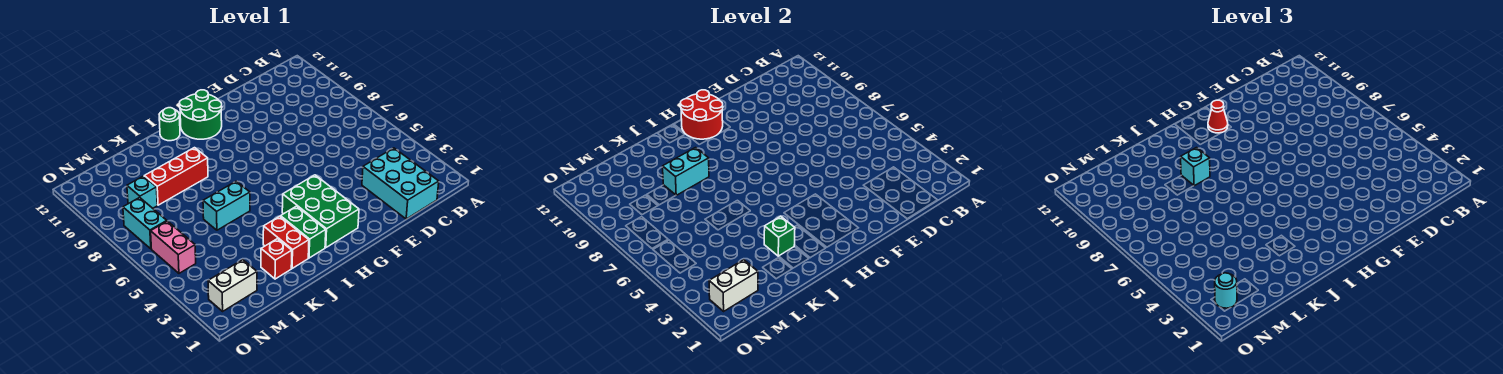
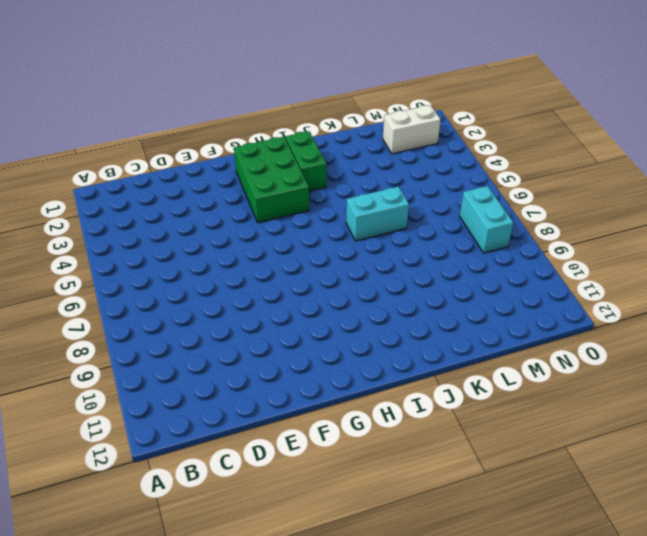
none -> cyan brick C1:D3 level 1
none -> green round brick G11:H12 level 1
none -> green round brick I12 level 1

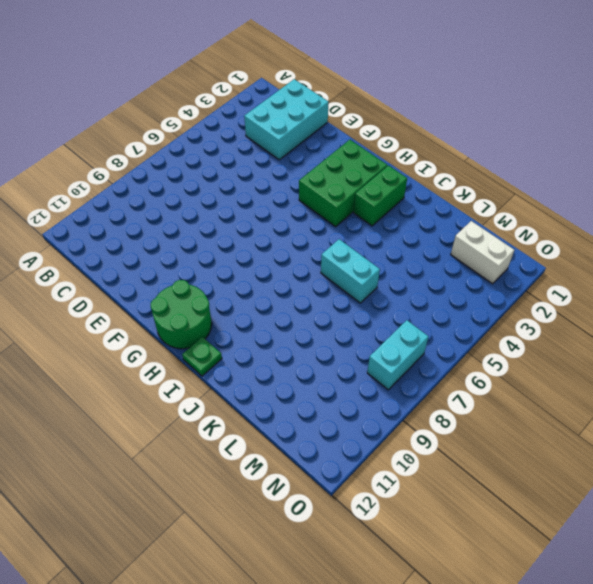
green plate I12 level 1 -> green round brick I12 level 1
none -> red brick J2:J3 level 1
none -> red brick J9:L9 level 1
none -> red brick K2 level 1

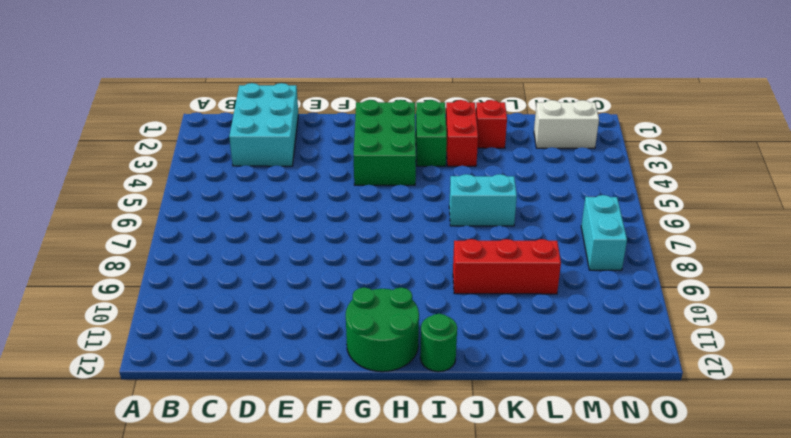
none -> cyan brick M9 level 1
none -> pink brick N5:N6 level 1
none -> red round brick G11:H12 level 2

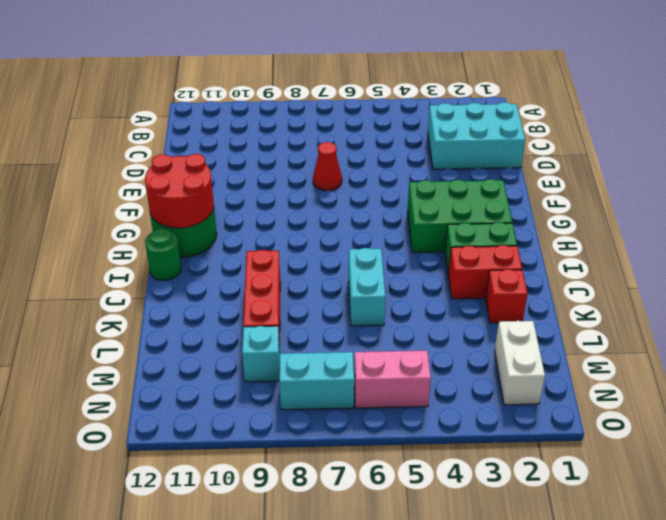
red cone E7 level 1 -> red cone G11 level 3
none -> green brick J3 level 2
none -> cyan brick J9:K9 level 2
none -> white brick M2:N2 level 2

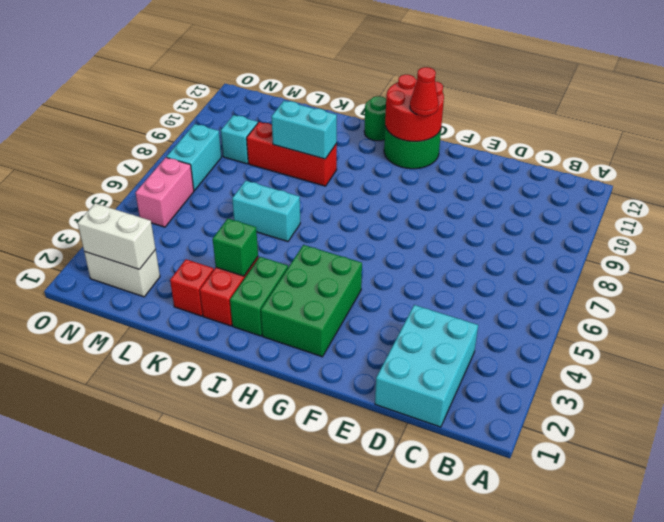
none -> cyan brick J9 level 3
none -> cyan round brick N2 level 3

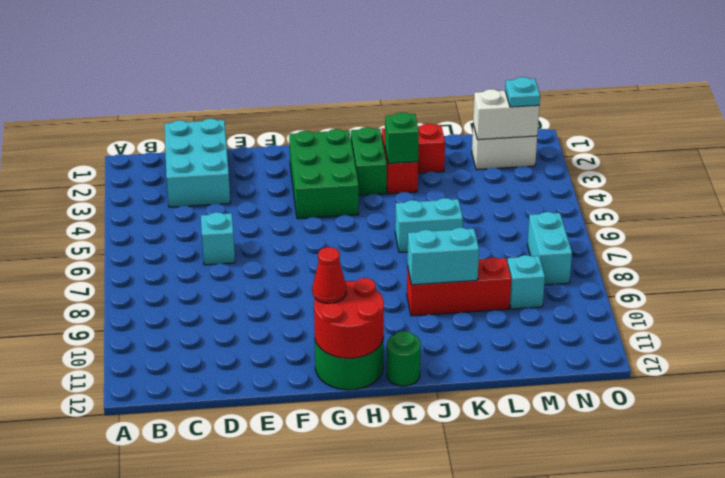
cyan brick D6 level 1 -> cyan brick J9 level 3
cyan plate N2 level 3 -> cyan round brick N2 level 3
none -> pink brick N5:N6 level 1

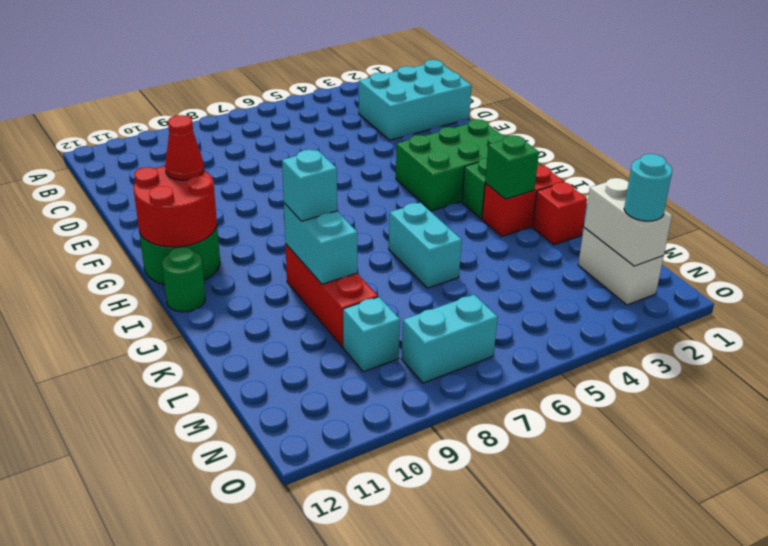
none -> pink brick N5:N6 level 1

